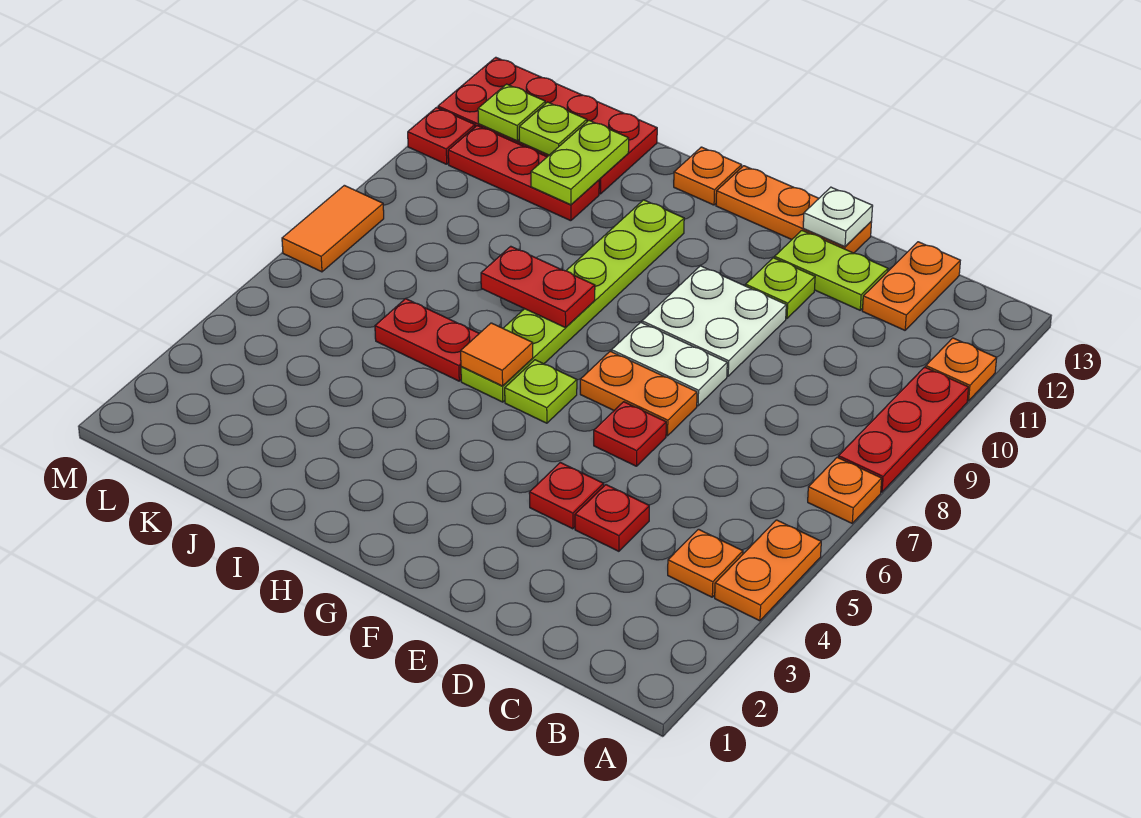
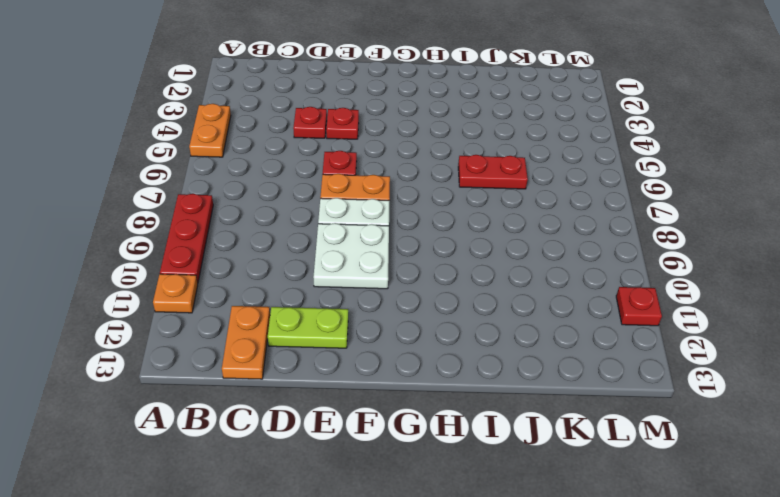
none -> orange plate A7 level 1
none -> orange plate B4 level 1
none -> lime plate E11 level 1

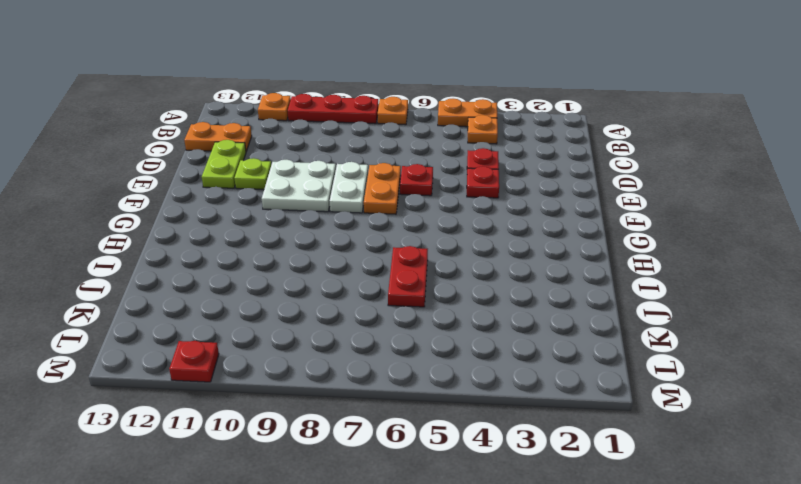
none -> orange plate E13:G13 level 1
none -> lime plate G6 level 1
none -> lime plate H6:H11 level 1

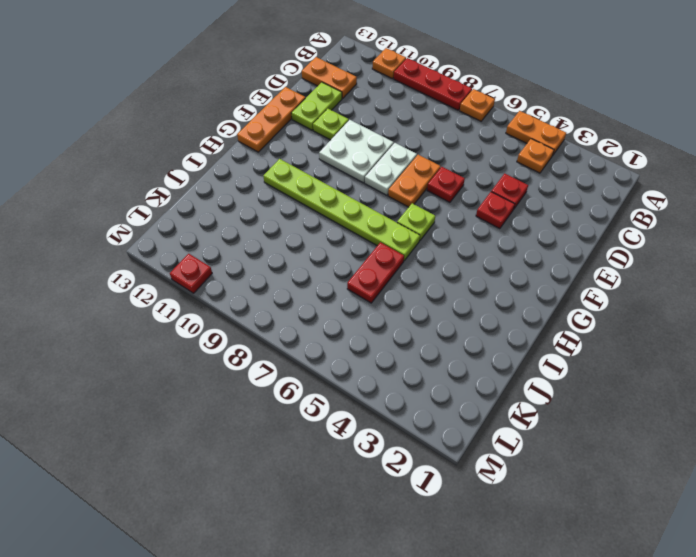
none -> orange plate H13 level 1
none -> red plate J11:L11 level 1
none -> red plate J12:M13 level 1

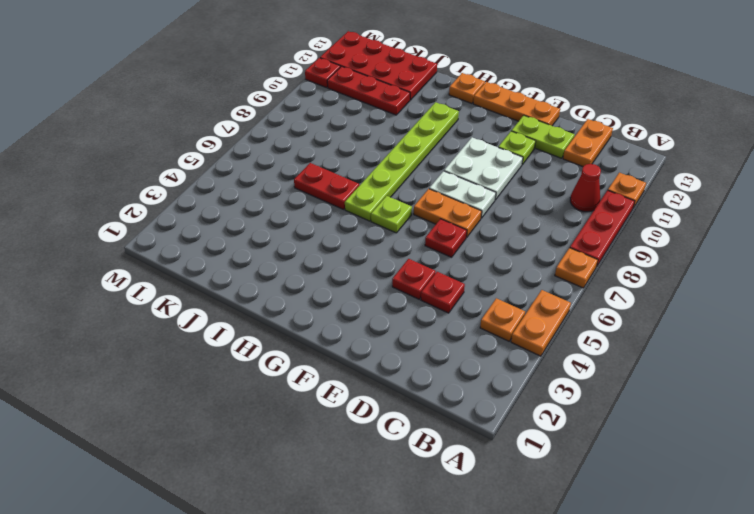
red cone B10 level 1 -> none
none -> orange tile M7:M8 level 1
none -> white plate E13 level 2
none -> orange tile H6 level 2

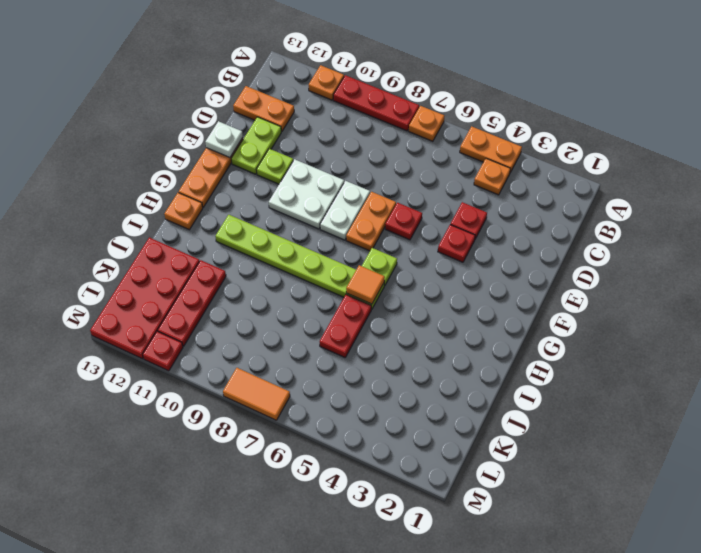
none -> red plate H8:I8 level 2
none -> lime plate J11:J12 level 2
none -> lime plate K12 level 2

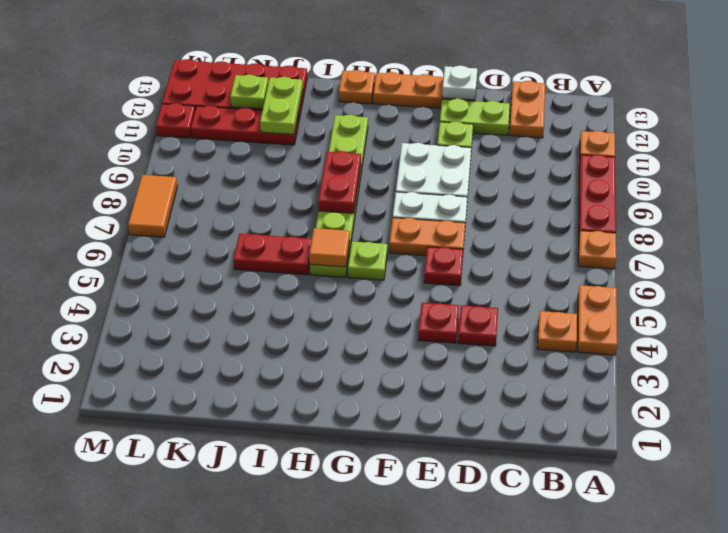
red plate H8:H9 level 2 -> red plate H8:I8 level 2
none -> lime plate L12 level 2

